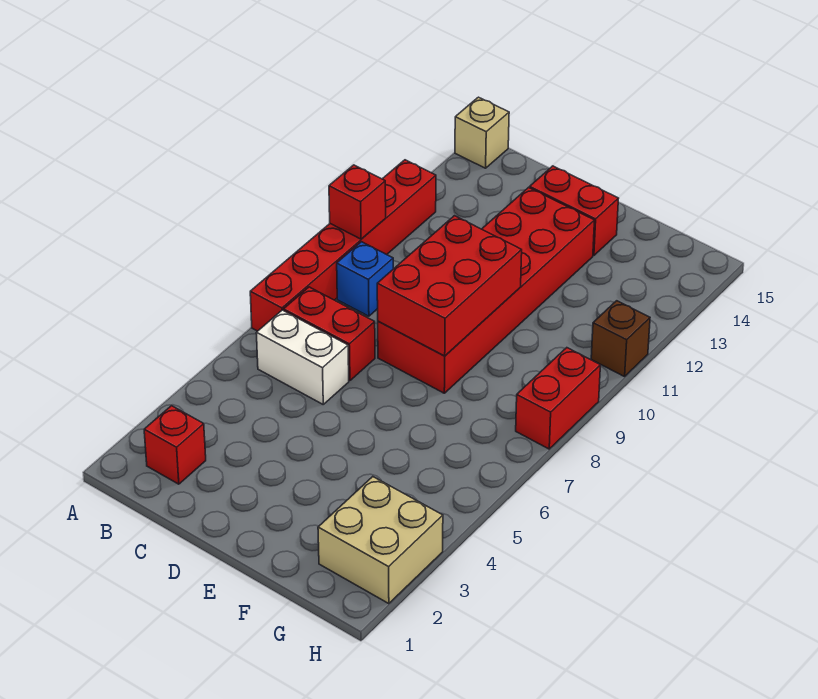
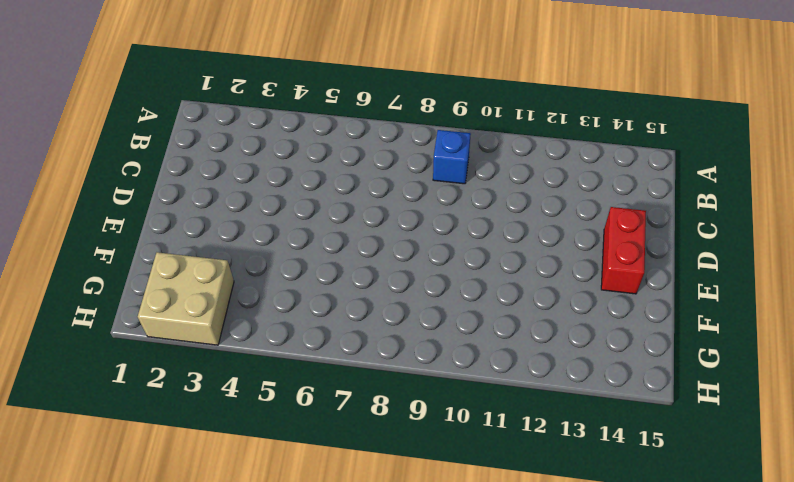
none -> red brick A7:A12 level 1
none -> tan brick A15 level 1
none -> red brick B2 level 1

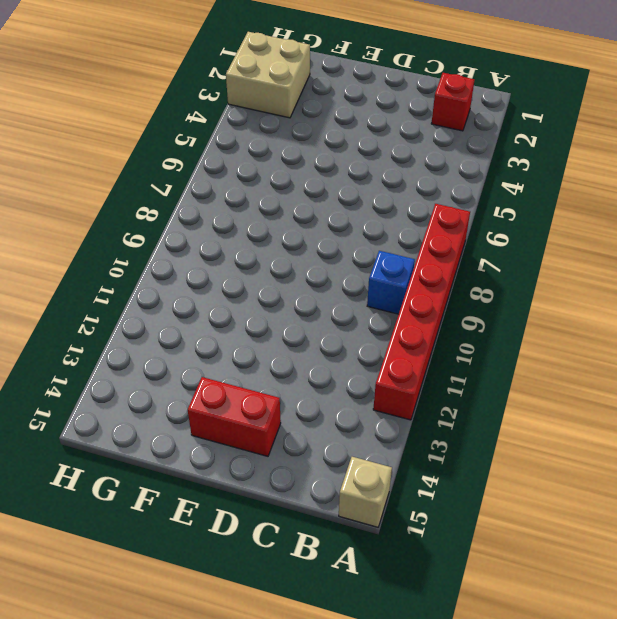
none -> white brick B6:C6 level 1
none -> red brick B7:C7 level 1
none -> red brick D8:E13 level 1

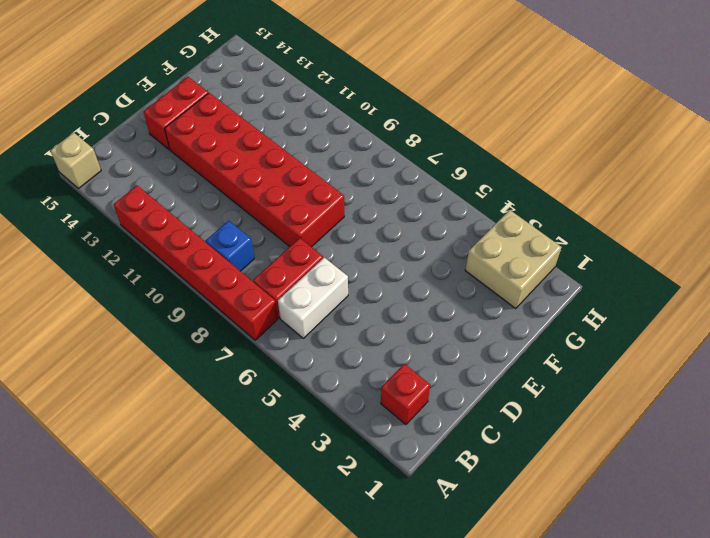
none -> red brick H8:H9 level 1
none -> brown brick H11 level 1
none -> red brick A10 level 2

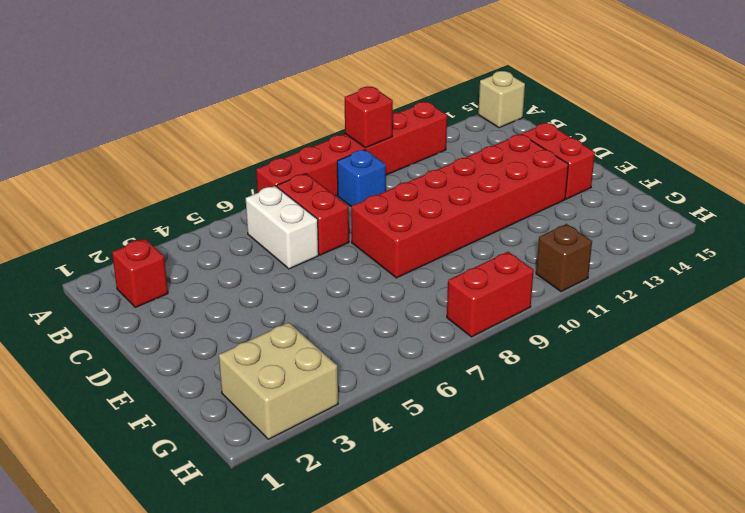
none -> red brick D8:E10 level 2

